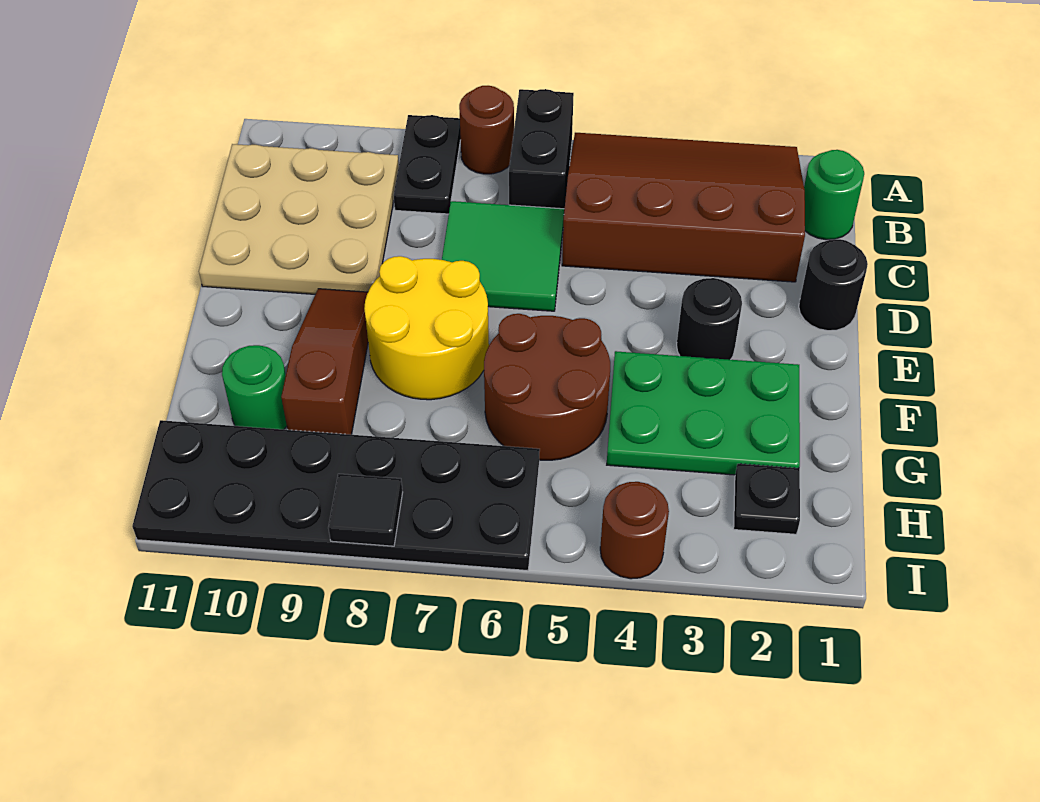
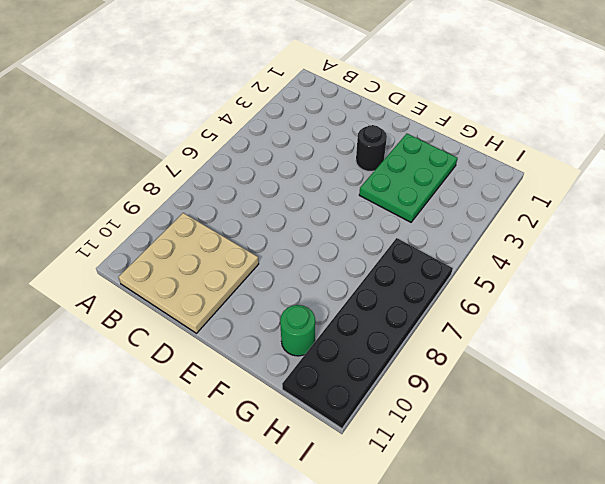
none -> brown slope A2:C5 level 1 top C
none -> black brick A6:B6 level 1
none -> brown round brick A7 level 1

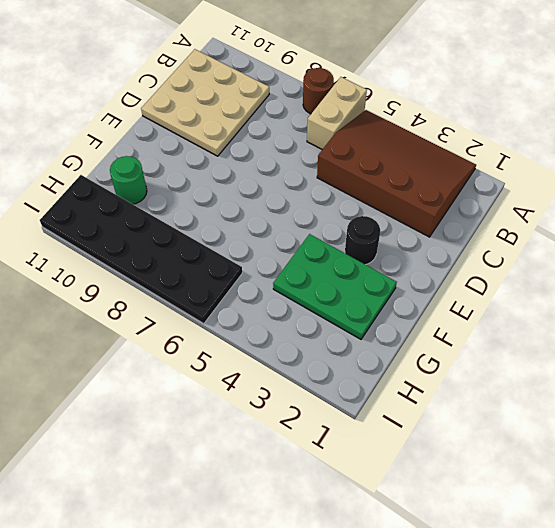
tan brick A6:B6 level 1 -> black brick A6:B6 level 1
none -> black plate A8:B8 level 1
none -> green round brick B1 level 1
none -> green tile C6:D7 level 1

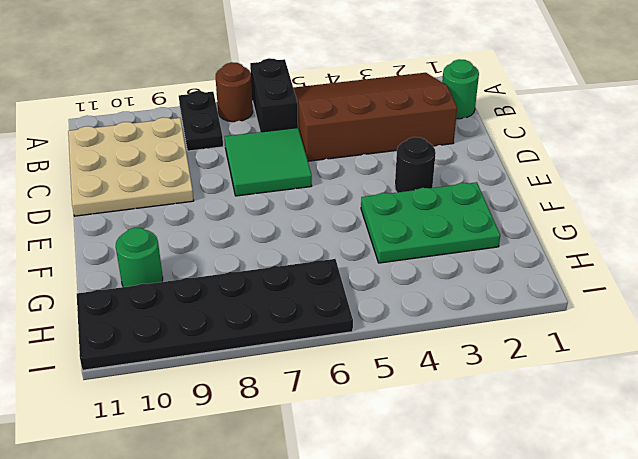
none -> black round brick D1 level 1
none -> yellow round brick E7:F8 level 1
none -> brown slope E9:G9 level 1 top G

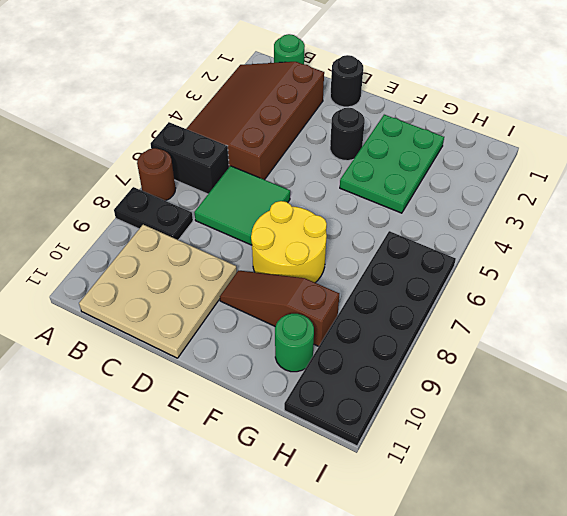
none -> brown round brick F5:G6 level 1
none -> black plate H2 level 1
none -> brown round brick I4 level 1

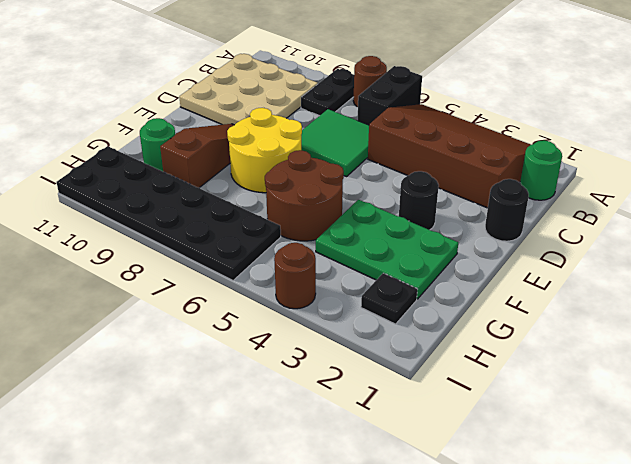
none -> black tile I8 level 2

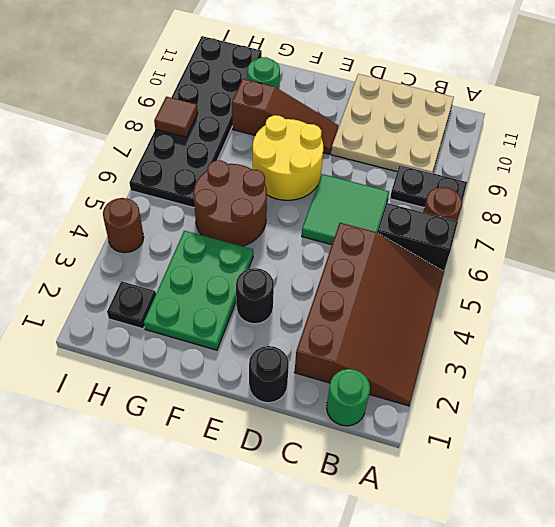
brown tile I8 level 2 -> black tile I8 level 2

